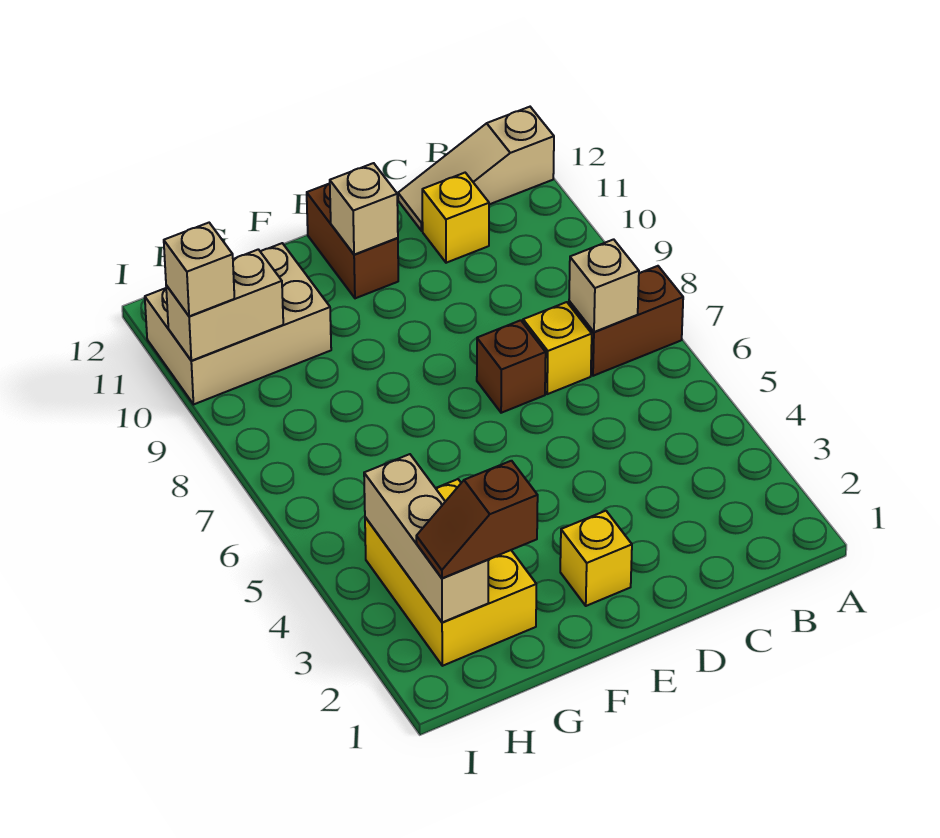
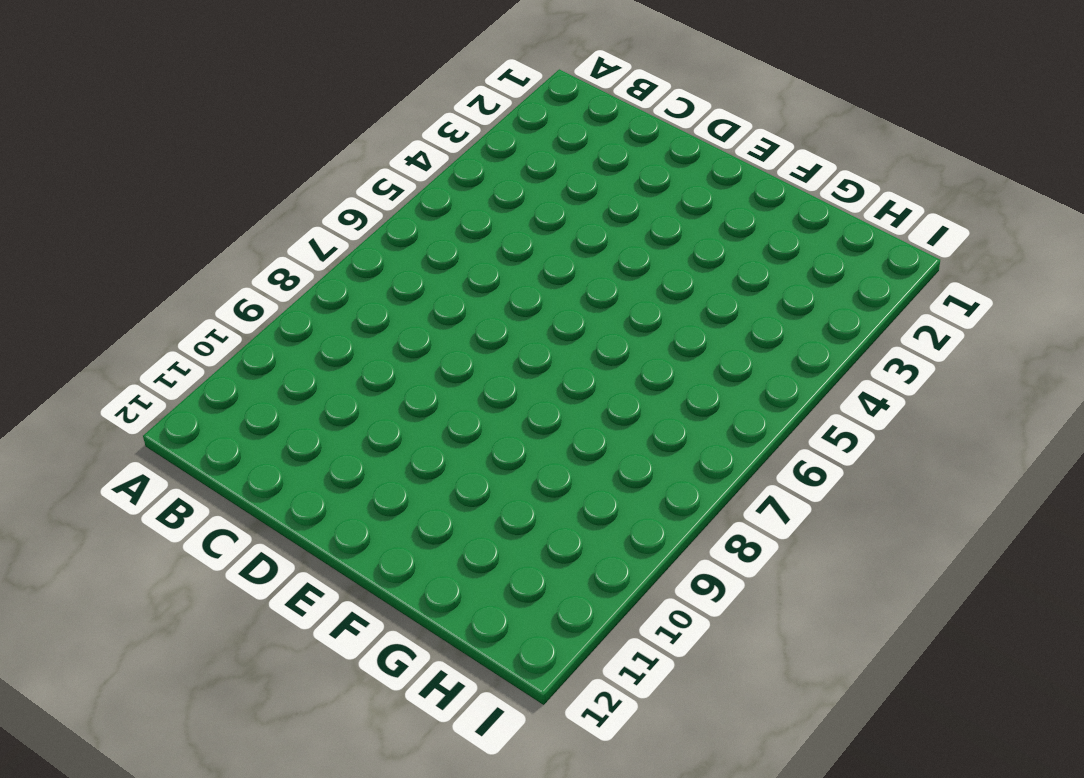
none -> brown brick A7:B7 level 1
none -> tan slope A12:C12 level 1 top A
none -> yellow brick C7 level 1

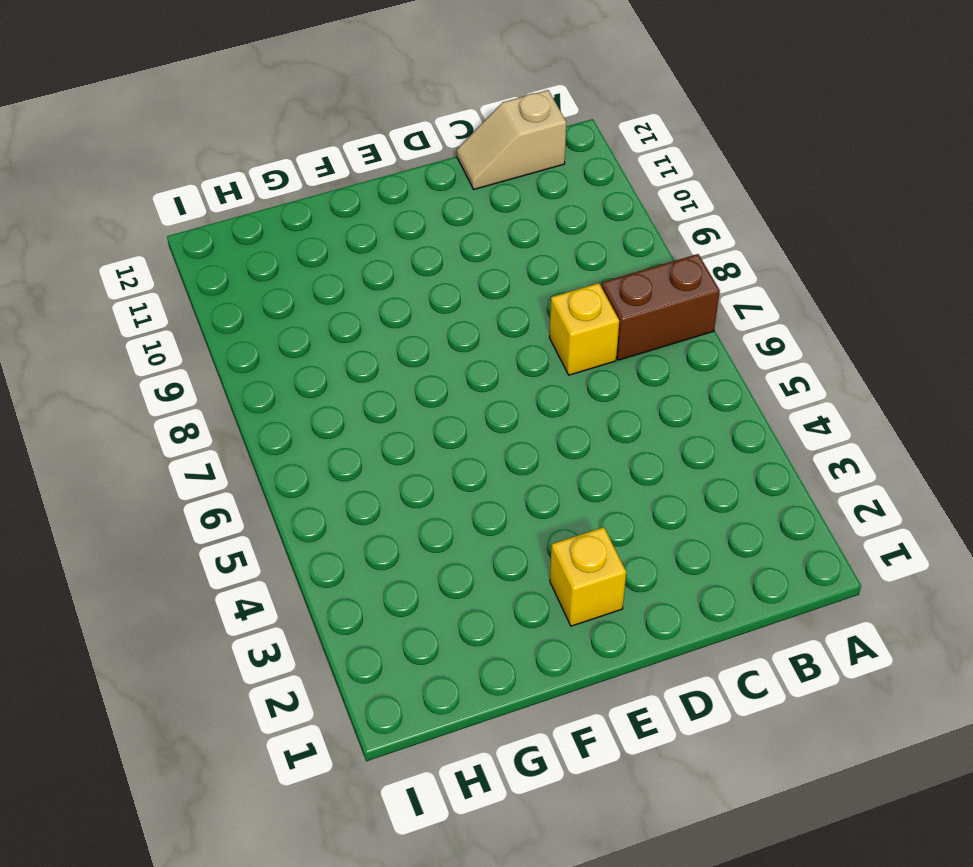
tan slope B12:C12 level 1 top B -> tan slope A12:C12 level 1 top A
none -> yellow brick C11 level 1
none -> brown brick D7 level 1
none -> brown brick E11:E12 level 1

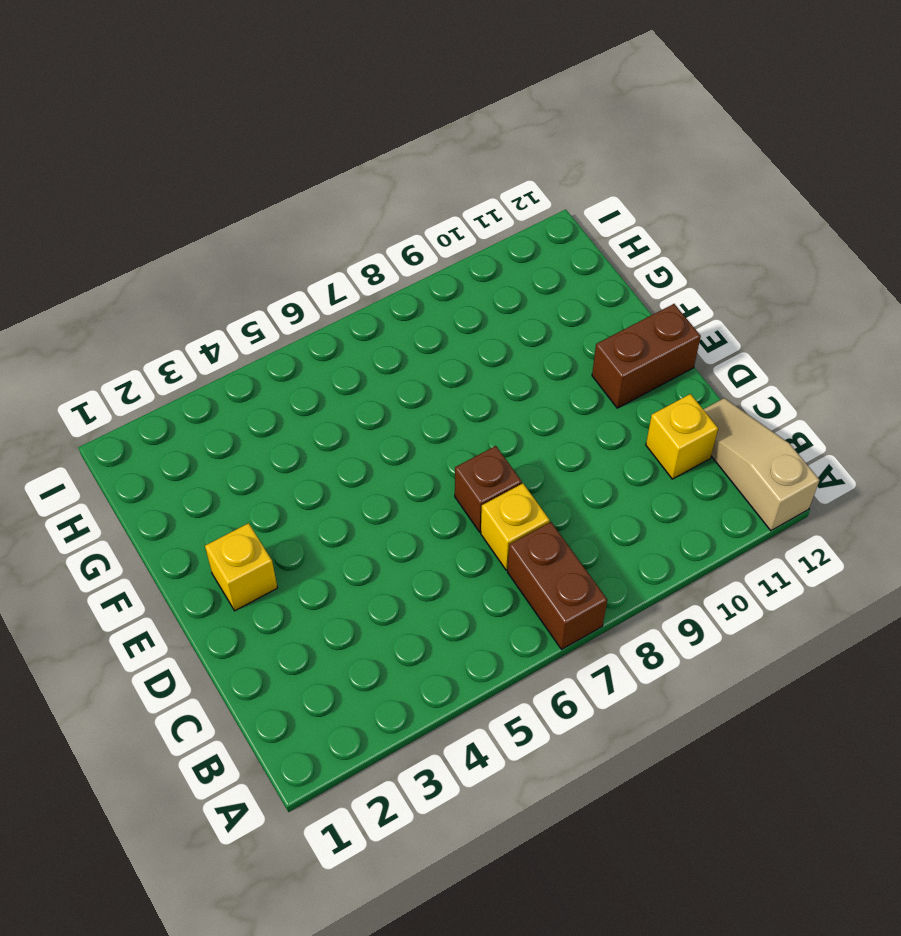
none -> yellow brick G2:H4 level 1
none -> tan brick G10:I11 level 1
none -> tan brick B7 level 2

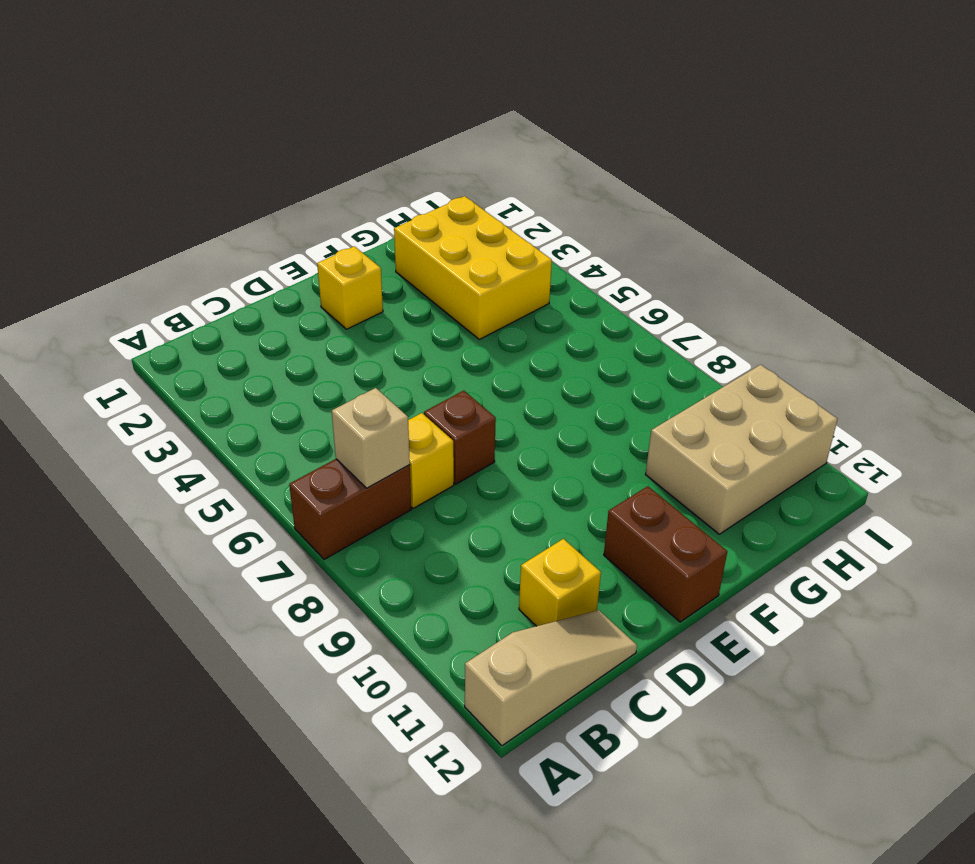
none -> tan brick E11 level 2
none -> tan brick H2:H4 level 2
none -> tan brick H10:I10 level 2

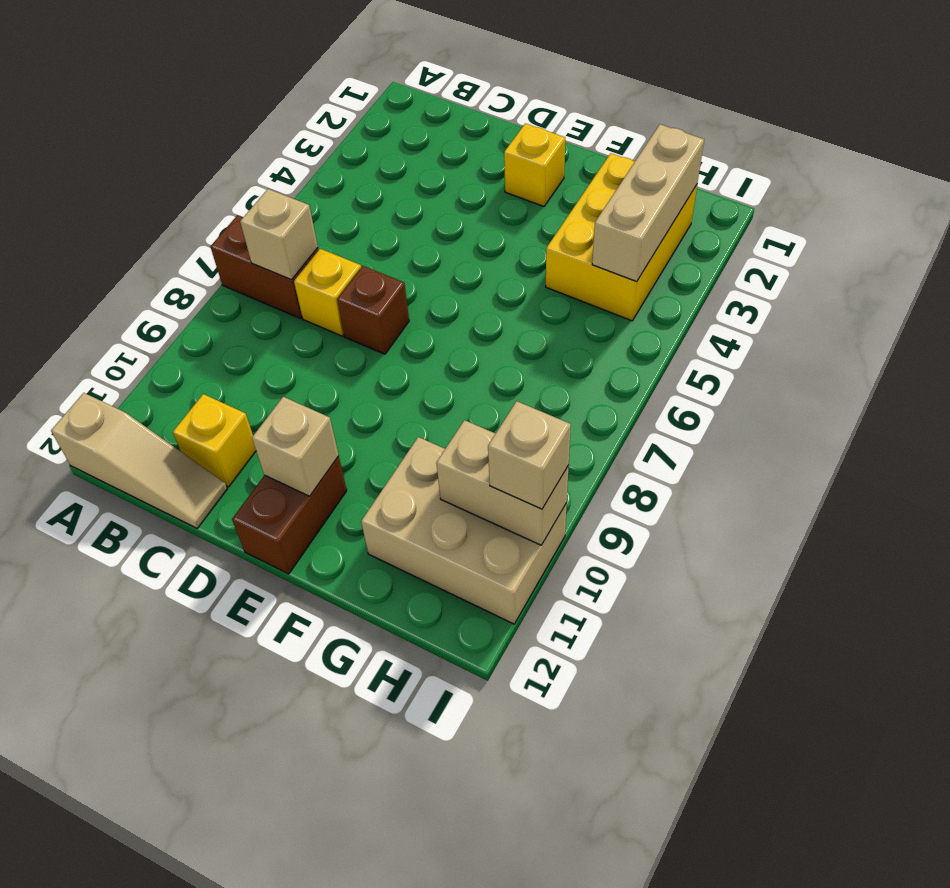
none -> brown slope G2:H2 level 3 top G

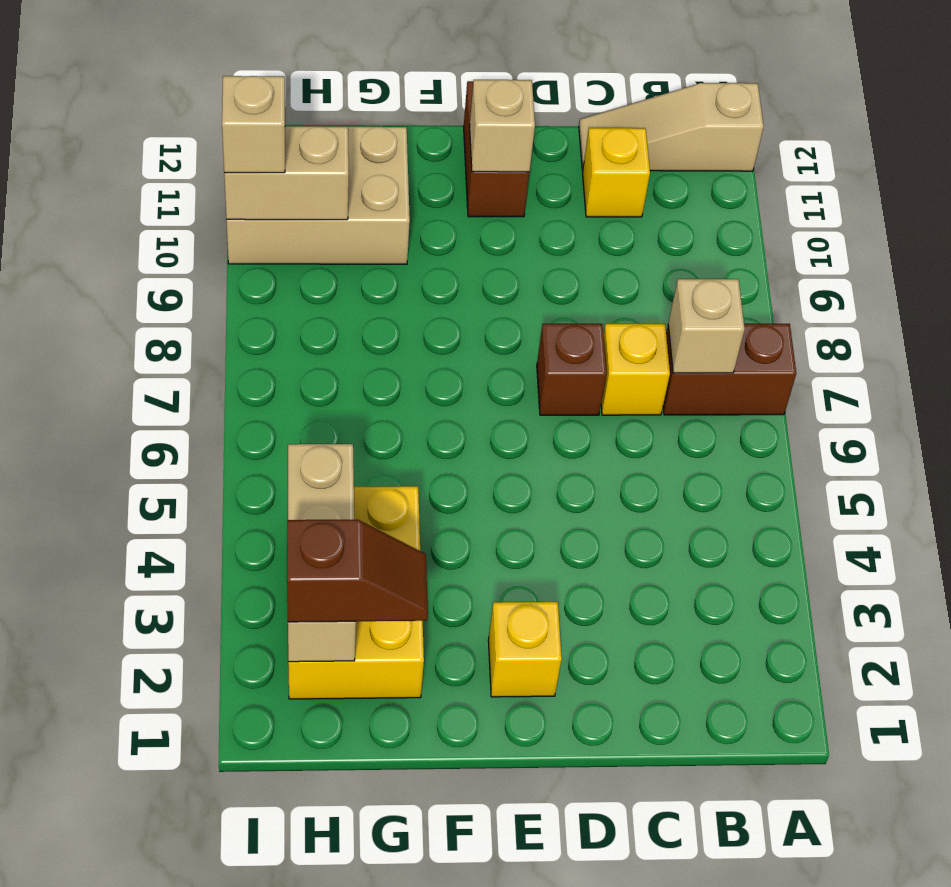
brown slope G2:H2 level 3 top H -> brown slope G2:H2 level 3 top G

